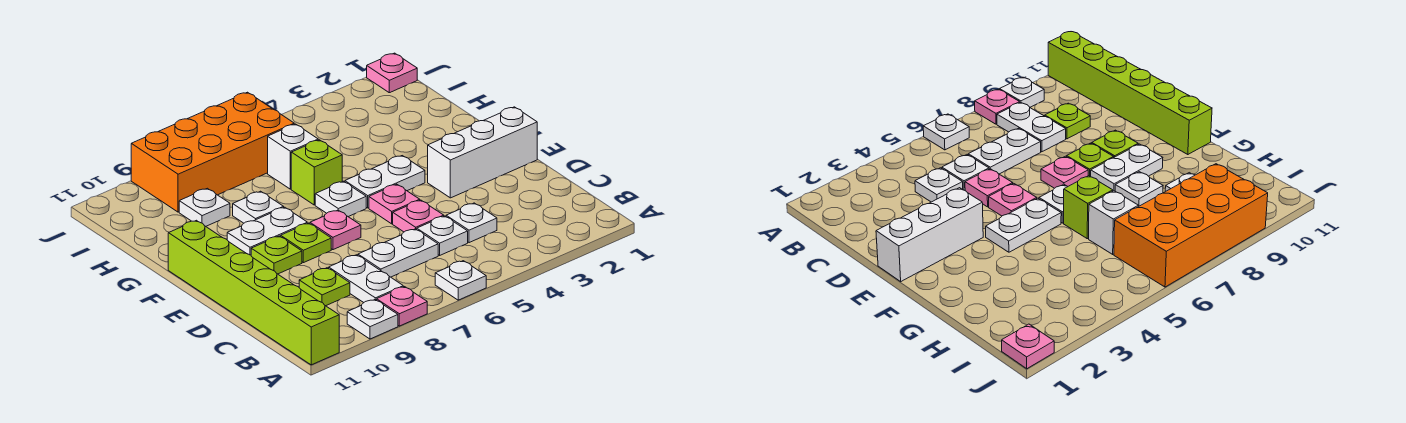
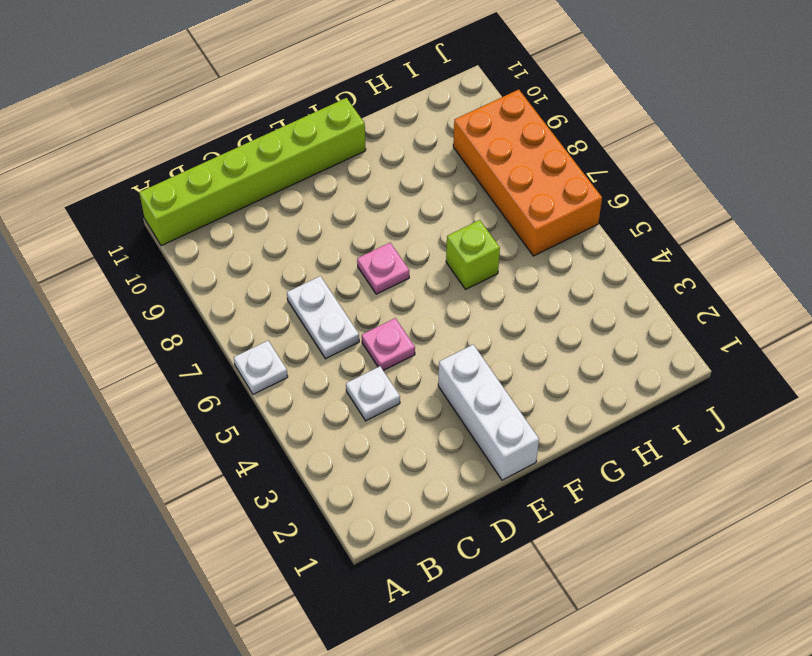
none -> pink plate A8 level 1
none -> white plate A9 level 1
none -> white plate B8:C8 level 1

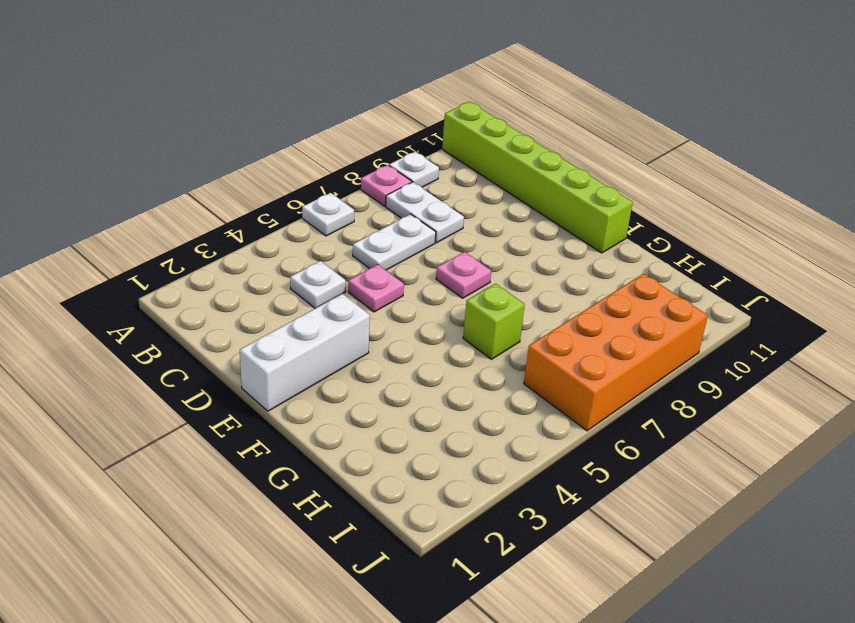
none -> white plate C5 level 1
none -> lime plate C9 level 1
none -> pink plate E5 level 1

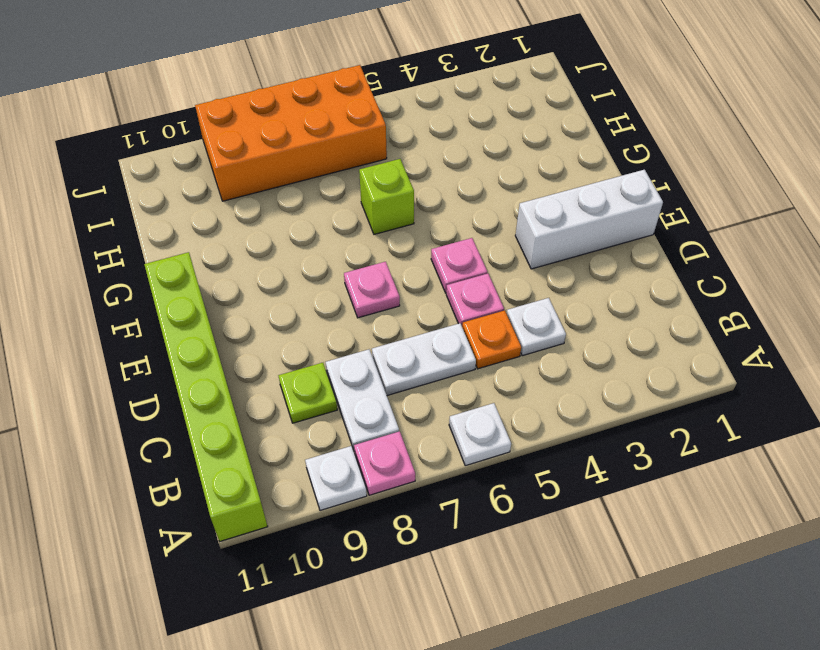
orange plate C5 level 1 -> white plate C5 level 1
none -> lime plate E8 level 1
none -> lime plate E9 level 1
none -> white plate F4:F5 level 1

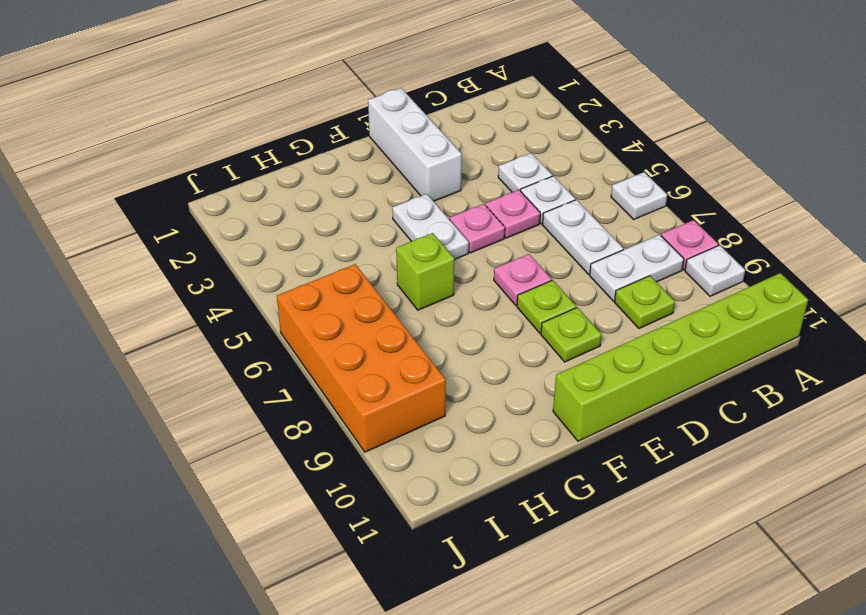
none -> white plate F6 level 1
none -> white plate F8:F9 level 1
none -> white plate G8 level 1

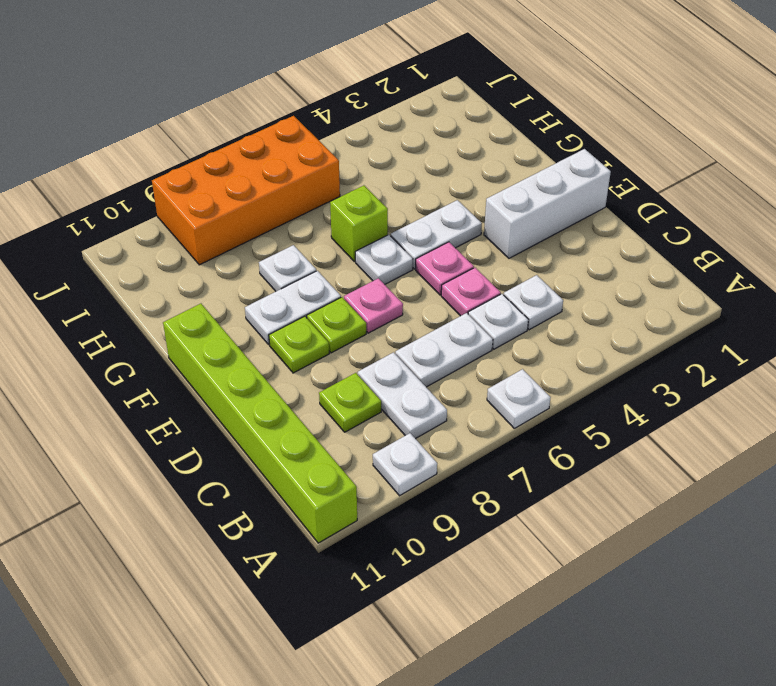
none -> pink plate A8 level 1
none -> white brick H6 level 1
none -> white plate H9 level 1

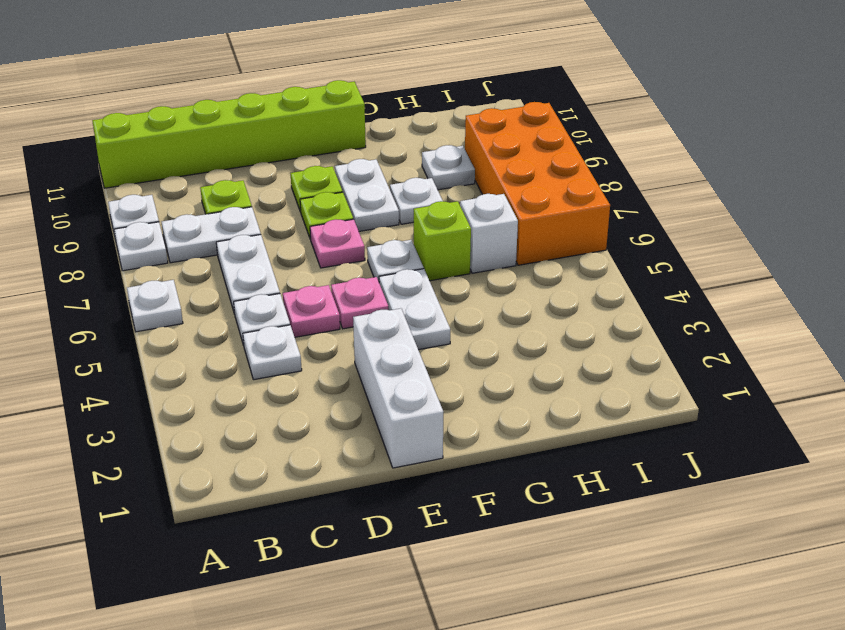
white plate A8 level 1 -> pink plate A8 level 1
none -> pink plate J1 level 1

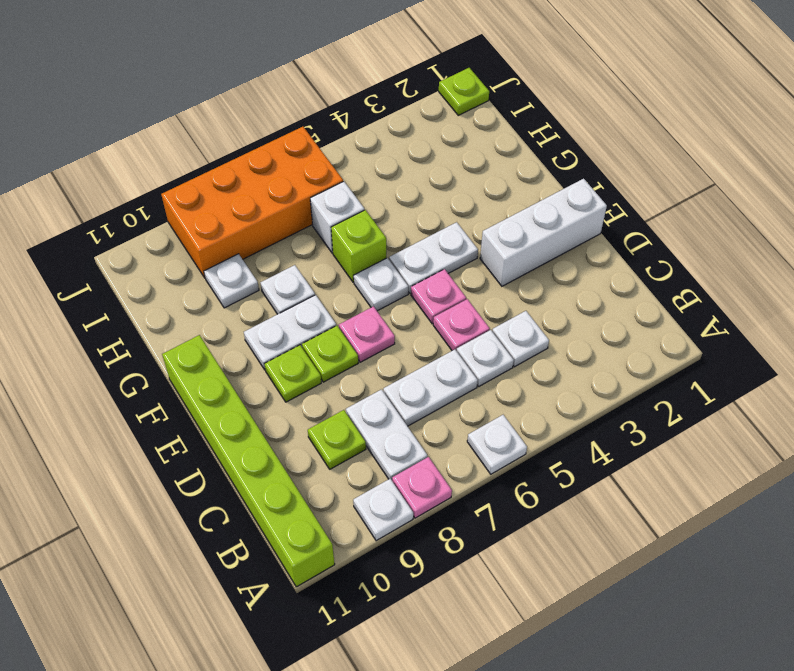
lime plate J1 level 1 -> pink plate J1 level 1

